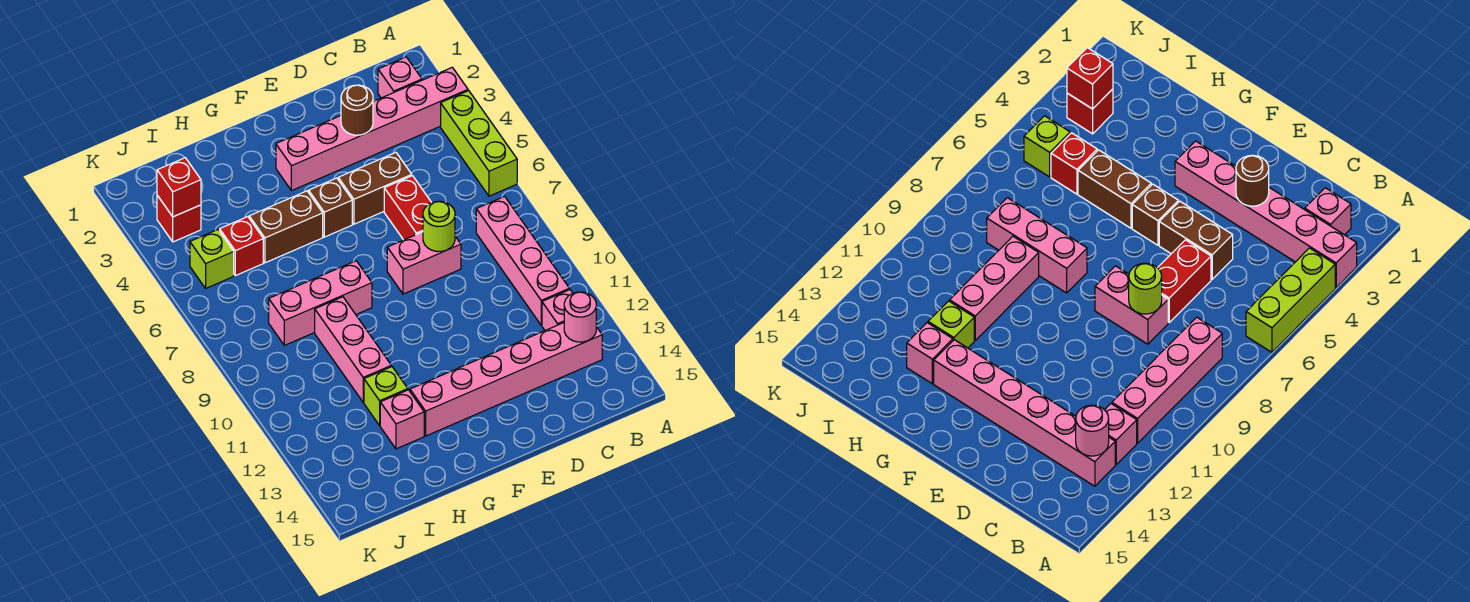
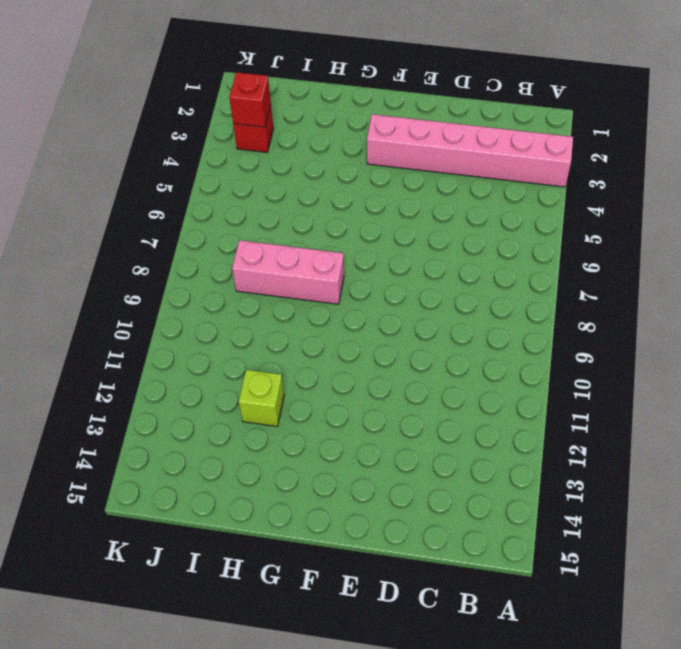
none -> lime brick A4:A6 level 1
none -> pink brick B2 level 1
none -> pink brick B8:B11 level 1

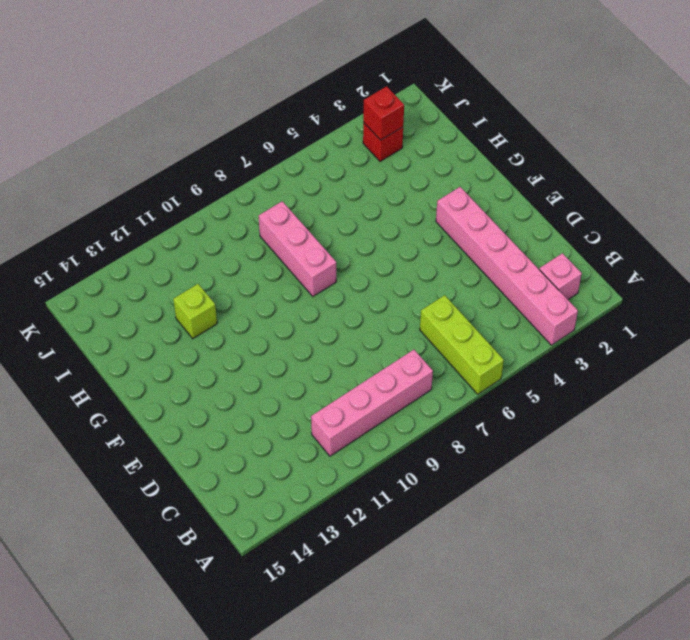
lime brick A6:C6 level 1 -> lime brick A4:A6 level 1
none -> pink brick B12 level 1
none -> pink brick B13:G13 level 1
none -> brown brick D5:E5 level 1

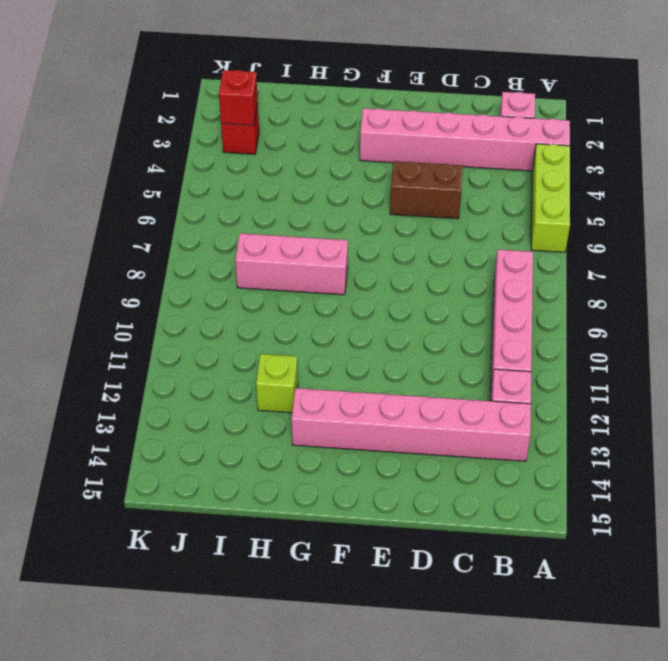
none -> red brick D6:D7 level 1
none -> pink brick D8:E8 level 1
none -> brown brick F5 level 1

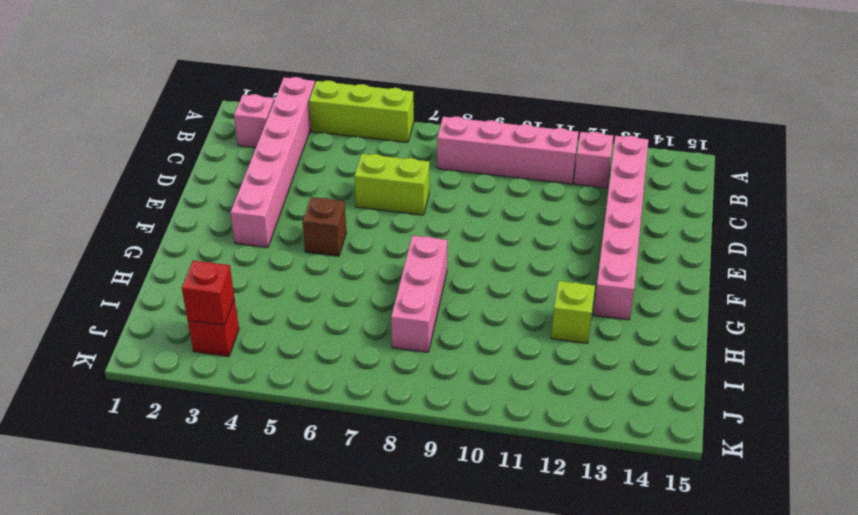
lime brick D6:D7 level 1 -> red brick D6:D7 level 1
none -> brown brick D5:E5 level 1
none -> pink brick D8:E8 level 1
none -> brown brick G5:H5 level 1

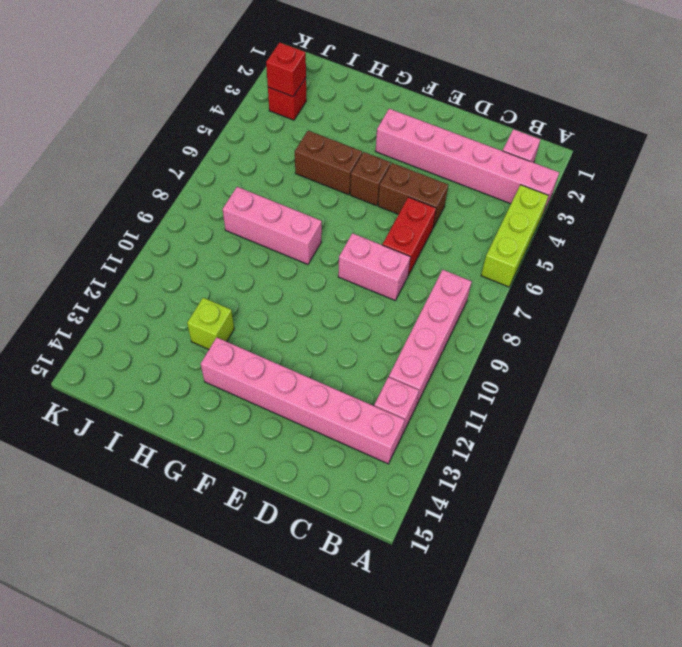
none -> pink brick H9:H11 level 1
none -> pink brick H13 level 1
none -> red brick I5 level 1

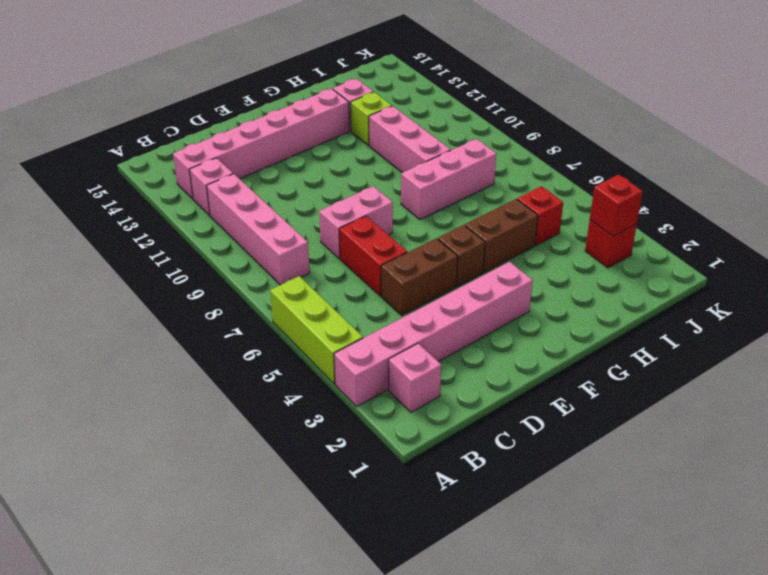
none -> lime brick J5 level 1
none -> pink round brick B13 level 2
none -> brown round brick D3 level 2

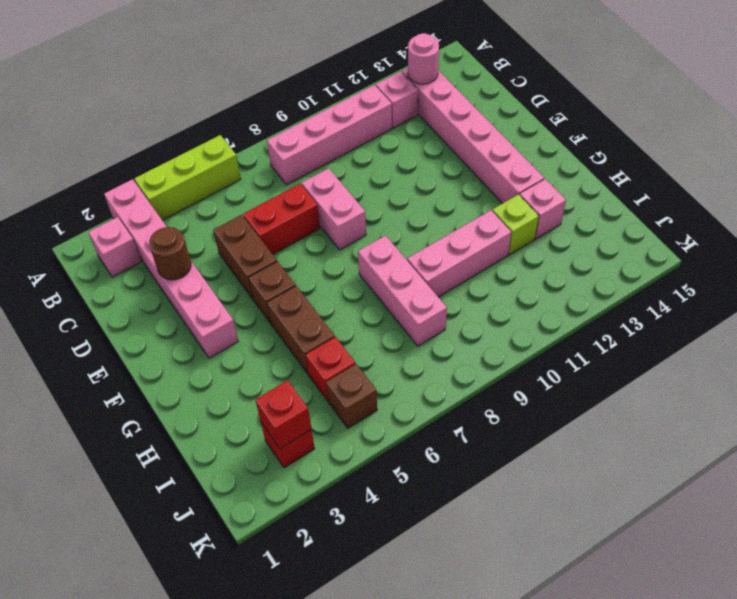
brown brick J5 level 1 -> lime brick J5 level 1
none -> lime round brick D8 level 2

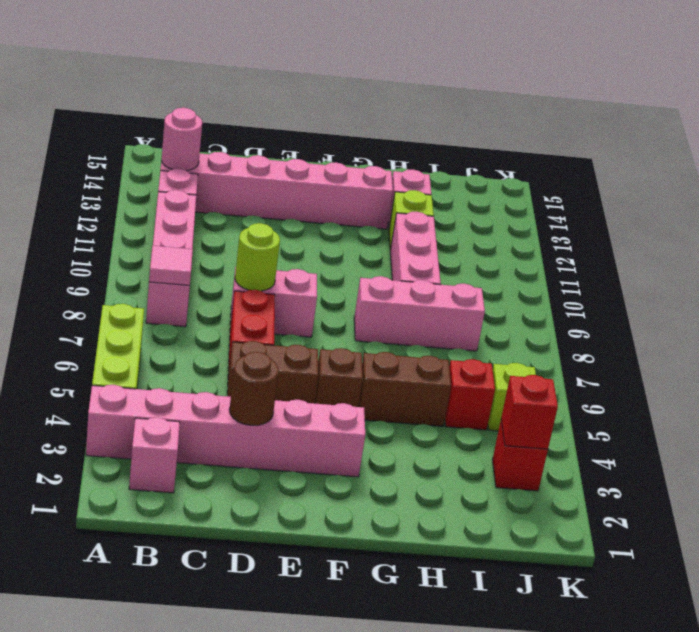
pink tile B8 level 2 -> none

